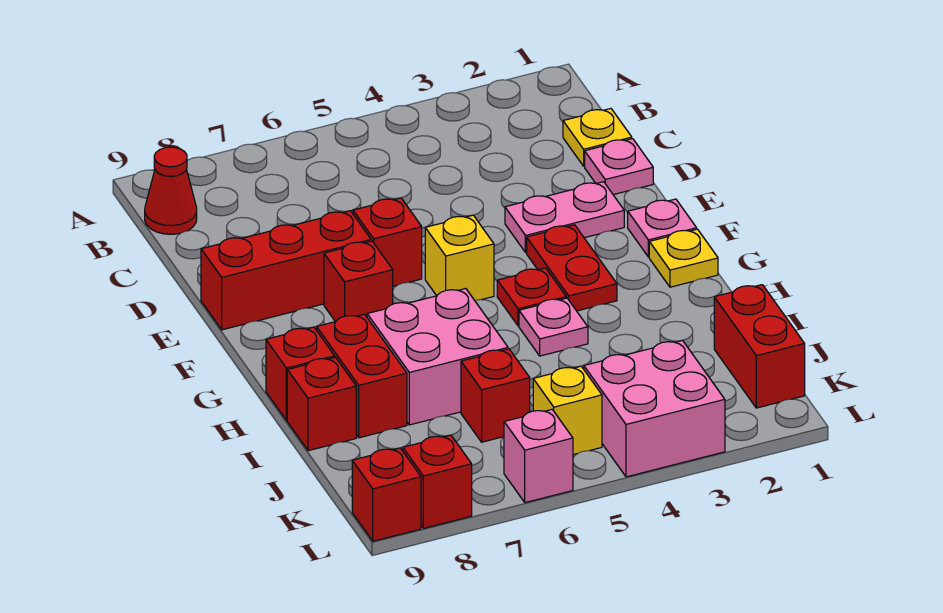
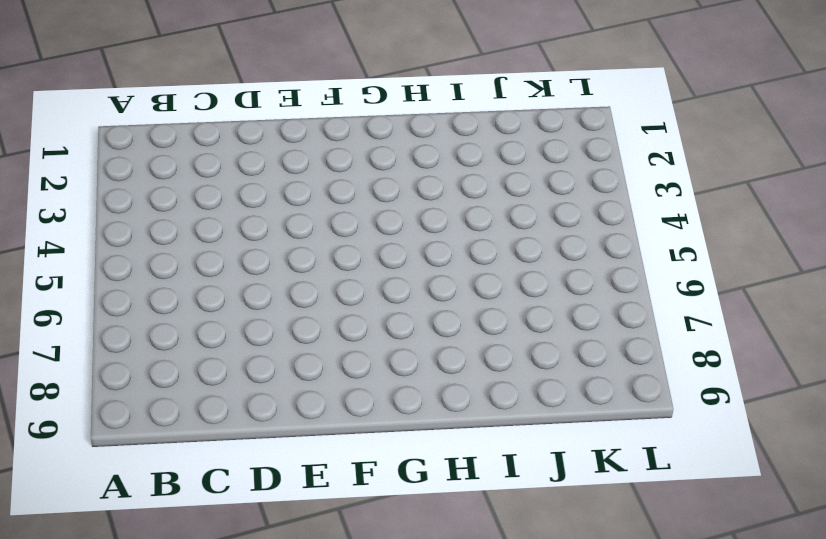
none -> red cone B9 level 1
none -> yellow plate C1 level 1
none -> pink plate D1 level 1

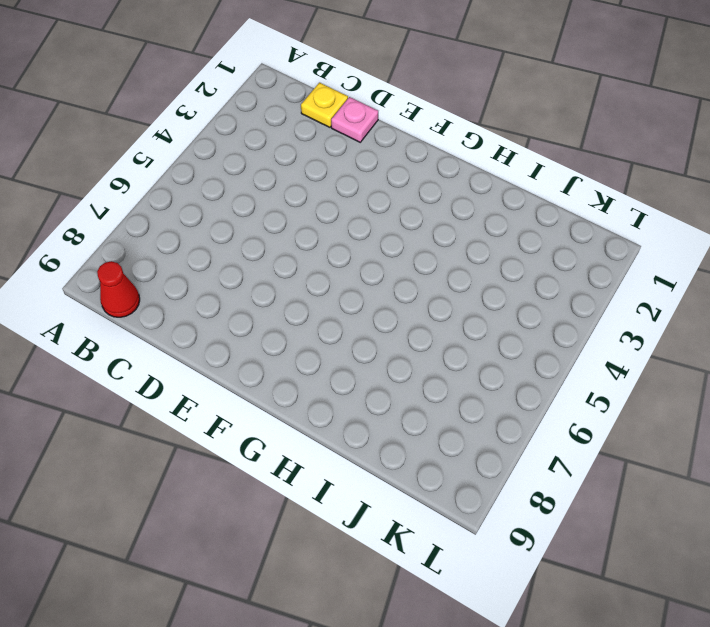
none -> pink plate E2:E3 level 1
none -> red brick E6 level 1
none -> red brick E7:E9 level 1

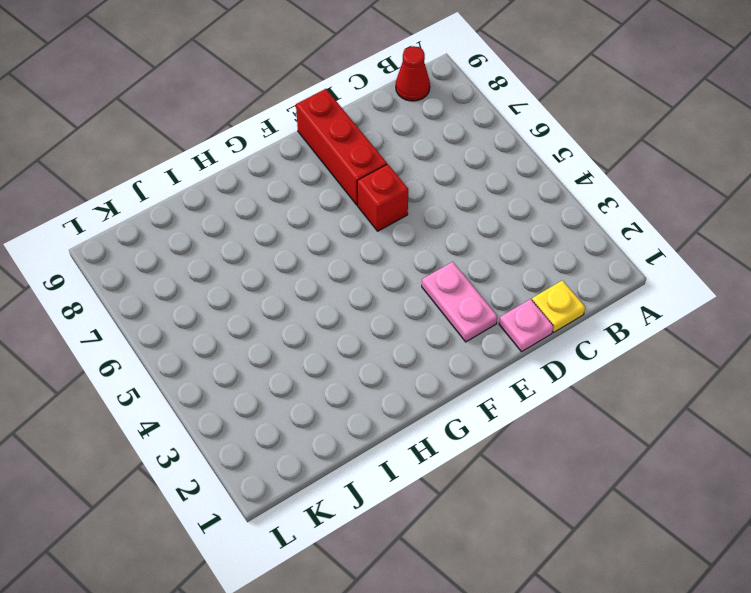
none -> pink plate F1 level 1
none -> red plate F3:G3 level 1
none -> yellow brick F5 level 1

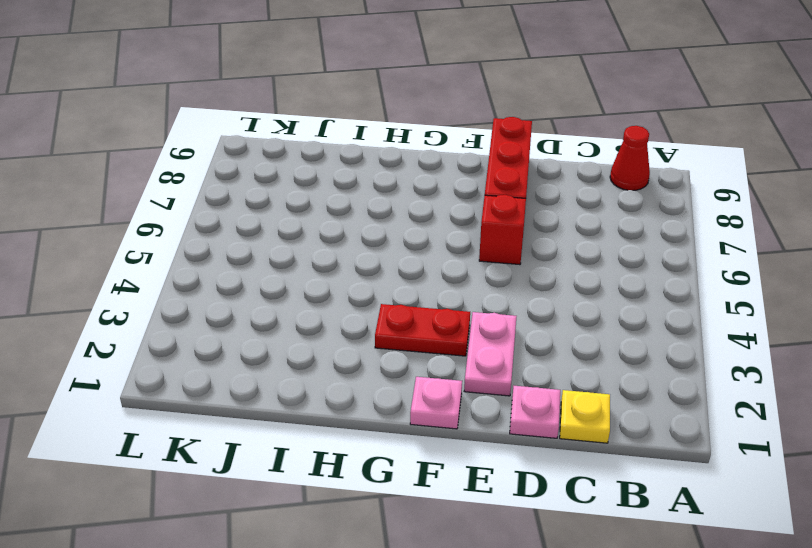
none -> yellow brick F5 level 1
none -> red brick F7 level 1
none -> yellow plate G1 level 1

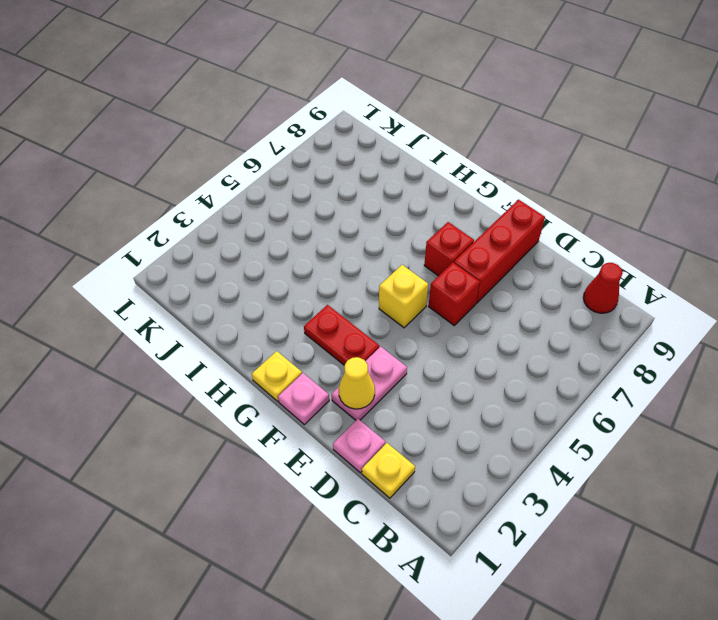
yellow cone E2 level 2 -> none
none -> red plate G4 level 1
none -> pink plate H4 level 1
none -> pink brick H6:I7 level 1

